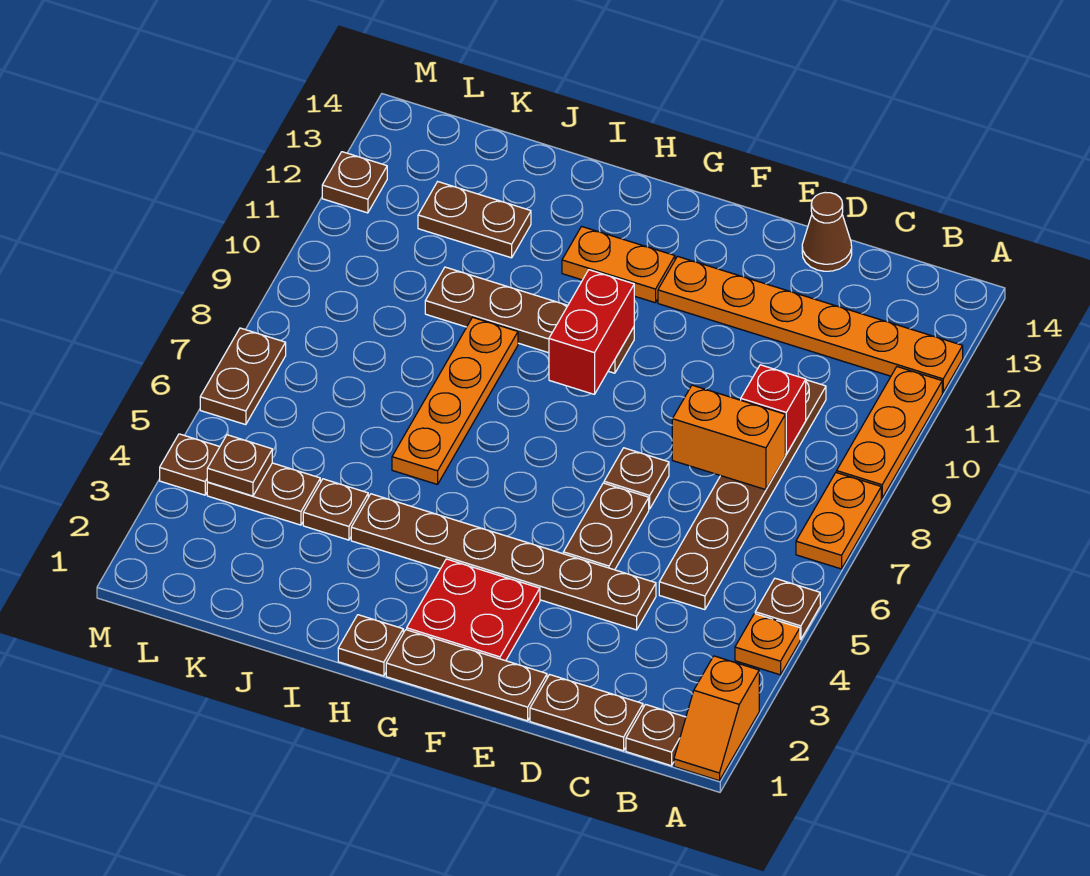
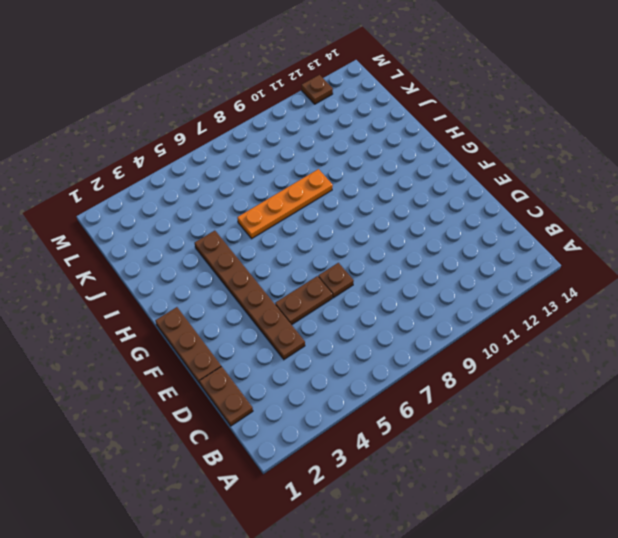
none -> orange slope A1:A2 level 1 top 2
none -> orange plate A4 level 1
none -> brown plate A5 level 1

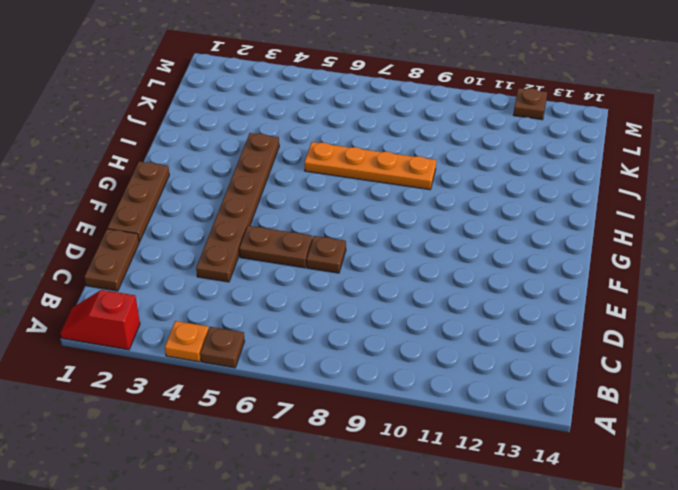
red slope A1:A2 level 1 top 2 -> orange slope A1:A2 level 1 top 2
none -> orange plate A7:A8 level 1
none -> orange plate A9:A11 level 1
none -> orange plate A12:F12 level 1

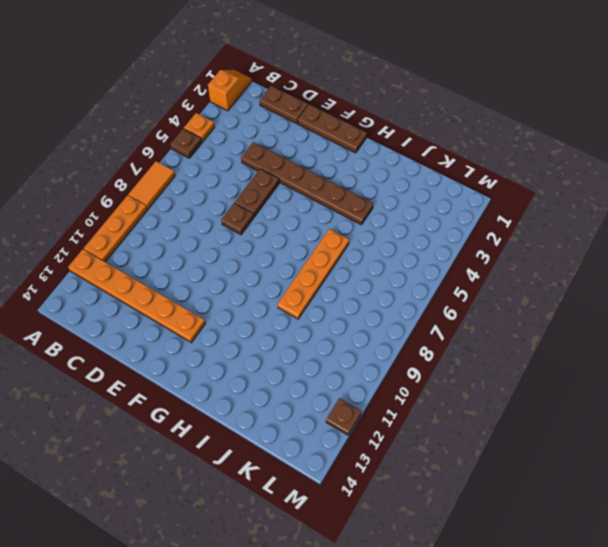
orange tile A7:A8 level 1 -> orange plate A7:A8 level 1
none -> brown plate B1 level 1
none -> brown plate C5:C10 level 1
none -> brown cone D14 level 1

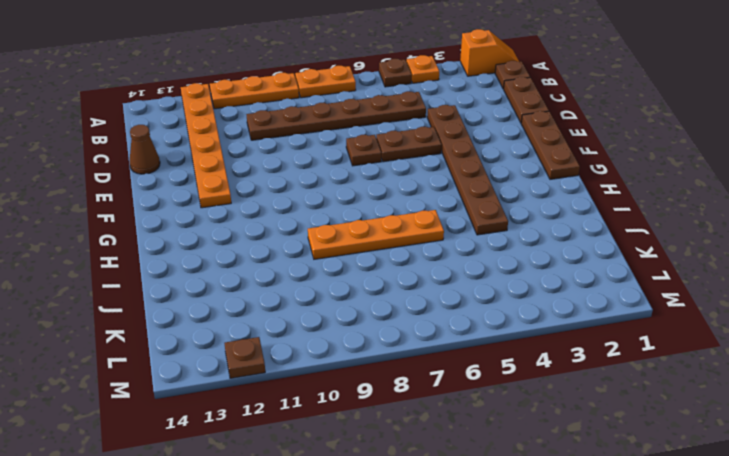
none -> red plate F2:G3 level 1
none -> brown plate G10:J10 level 1
none -> orange plate G12:H12 level 1

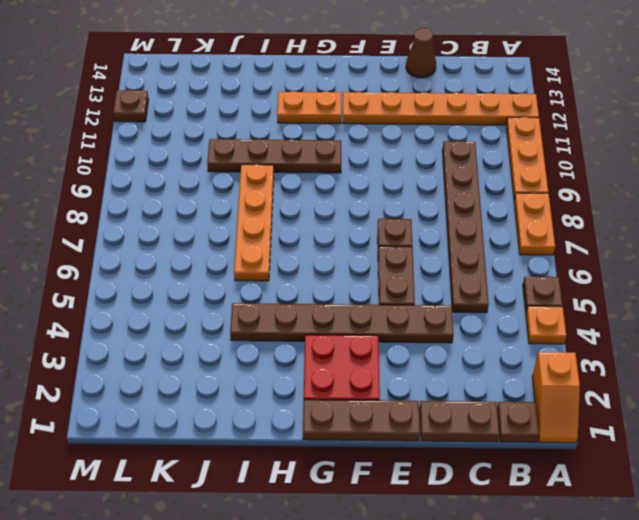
none -> brown plate H1 level 1
none -> brown plate J4 level 1
none -> brown plate J12:K12 level 1

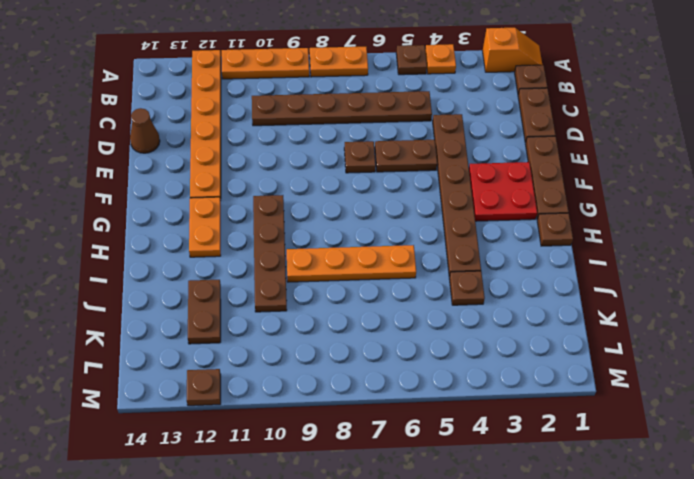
none -> brown plate K4:L4 level 1
none -> brown plate M4 level 1
none -> brown plate M6:M7 level 1

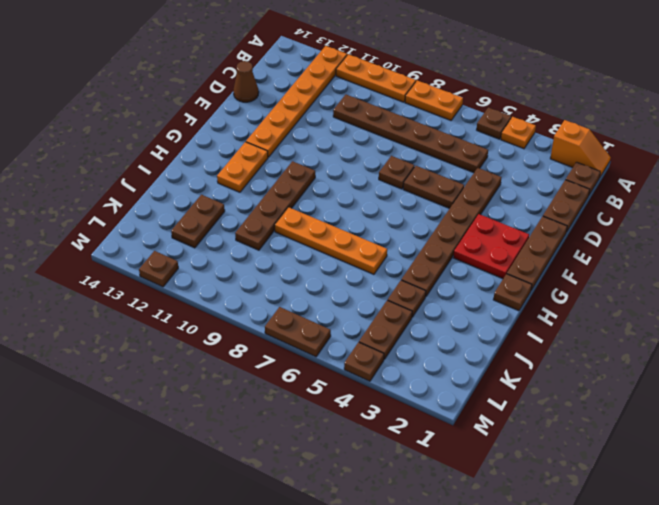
none -> orange brick C8:D8 level 2
none -> red brick C9 level 2
none -> red brick G9:G10 level 2

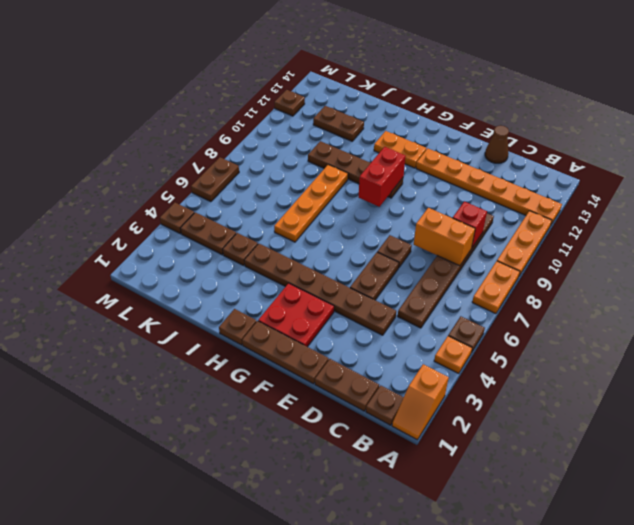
none -> brown plate L4 level 2

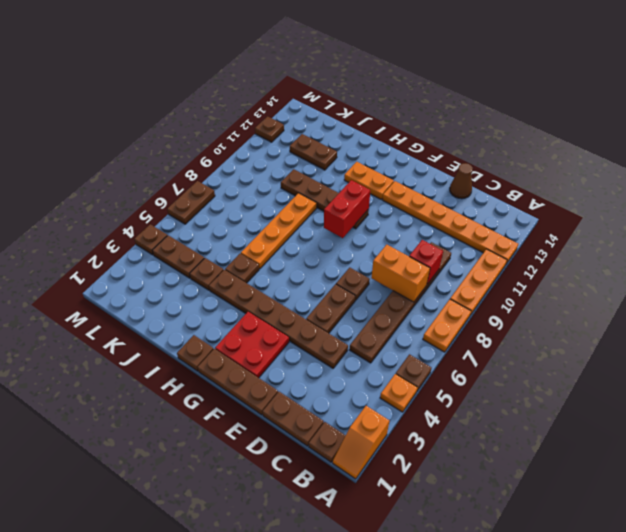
brown plate I5 level 1 -> brown plate L4 level 2

